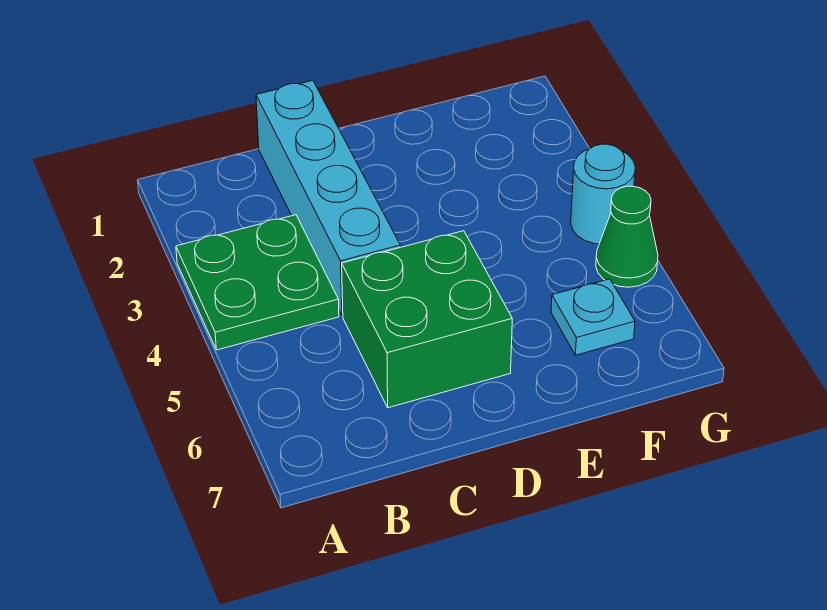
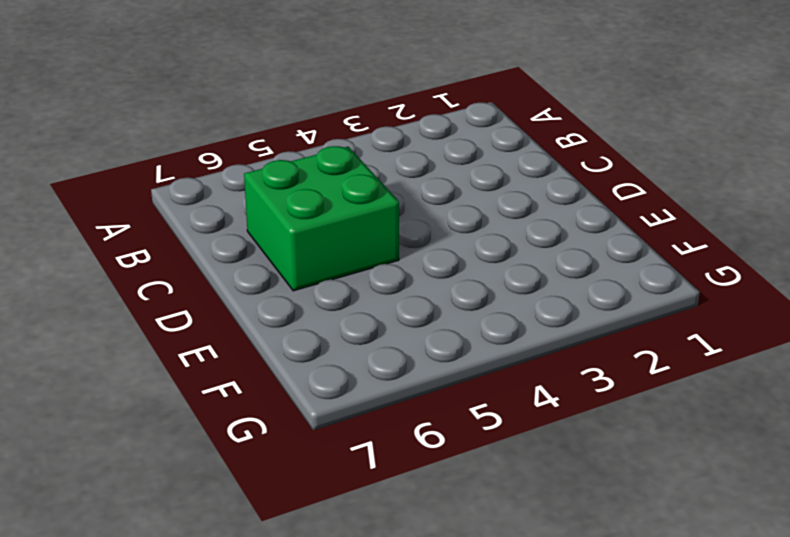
none -> green plate A3:B4 level 1
none -> cyan brick C1:C4 level 1

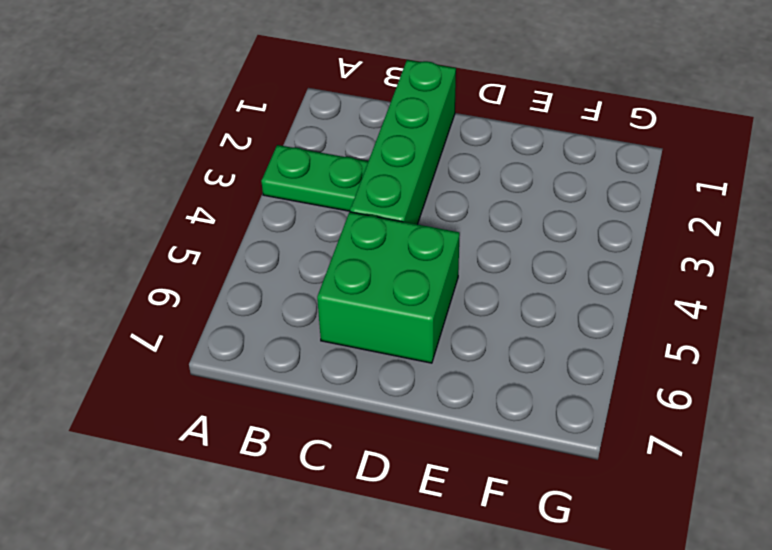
green plate A3:B3 level 1 -> green plate A3:B4 level 1
green brick C1:C4 level 1 -> cyan brick C1:C4 level 1
none -> cyan plate F6 level 1
none -> cyan round brick G4 level 1

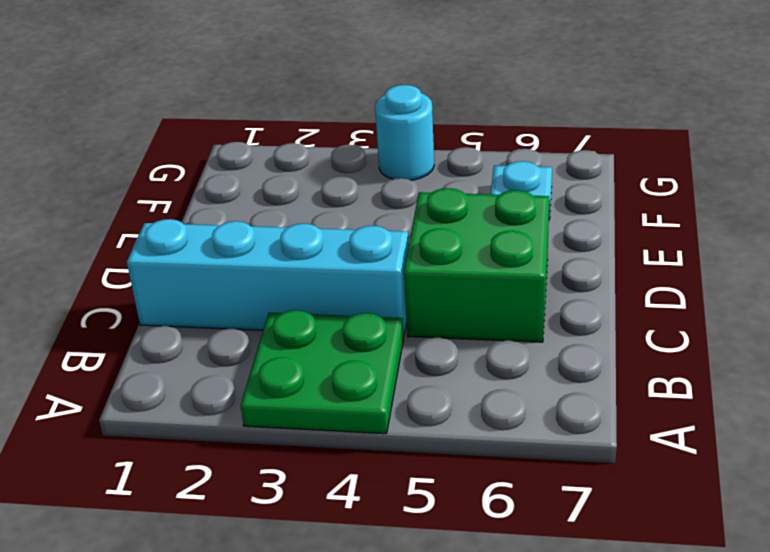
none -> green cone G5 level 1

